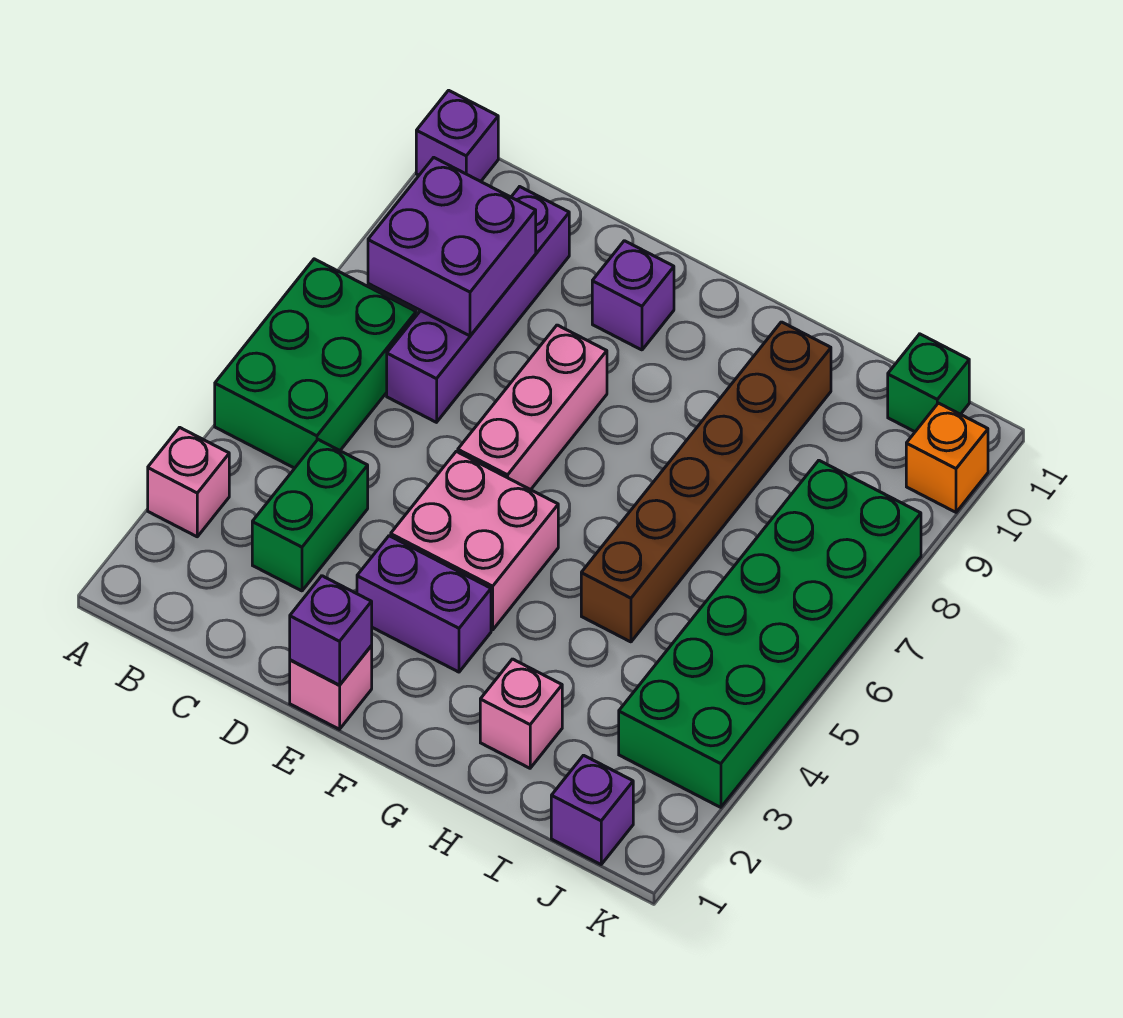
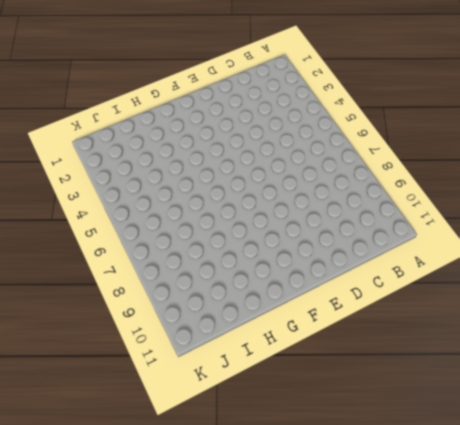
none -> pink brick A3 level 1
none -> green brick A5:B7 level 1
none -> purple brick A11 level 1

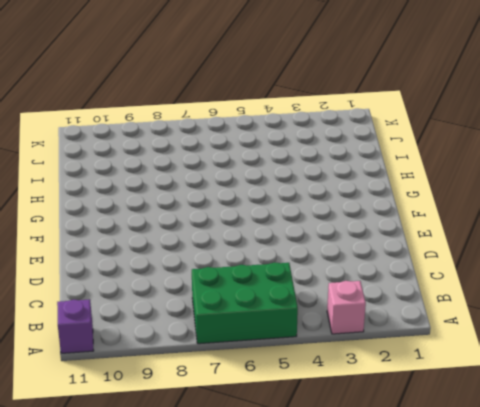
none -> green brick C3:C4 level 1
none -> purple brick C7:C10 level 1
none -> pink brick E1 level 1

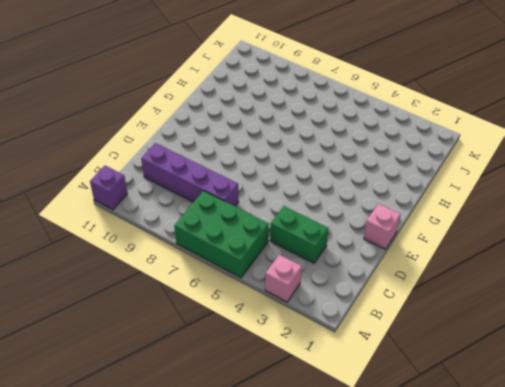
none -> purple brick E3:F3 level 1
none -> pink brick E4:F5 level 1
none -> pink brick E6:E8 level 1

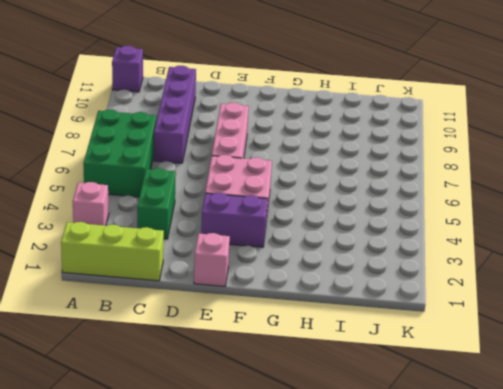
lime brick A1:C1 level 1 -> none
none -> purple brick E10 level 1
none -> pink brick H2 level 1
none -> brown brick H5:H10 level 1

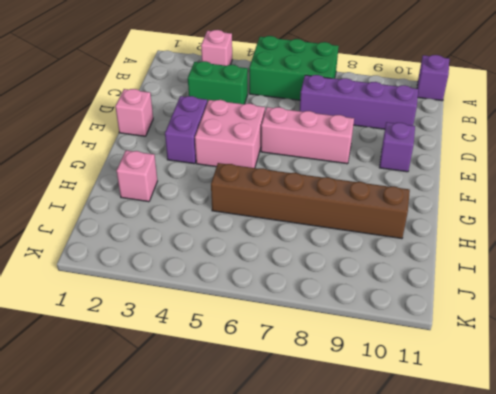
none -> purple brick J1 level 1
none -> green brick J3:K8 level 1
none -> green brick J11 level 1

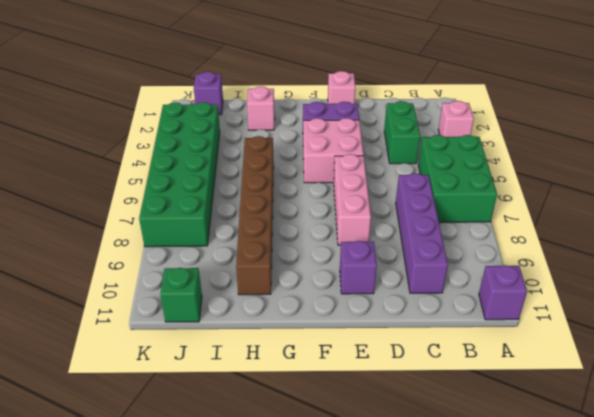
none -> orange brick K10 level 1
none -> purple brick B8:C9 level 2
none -> purple brick E1 level 2

